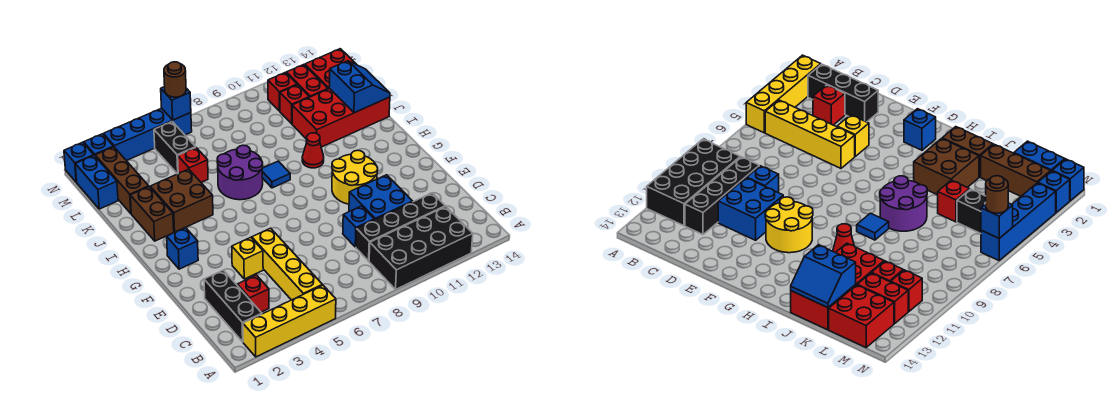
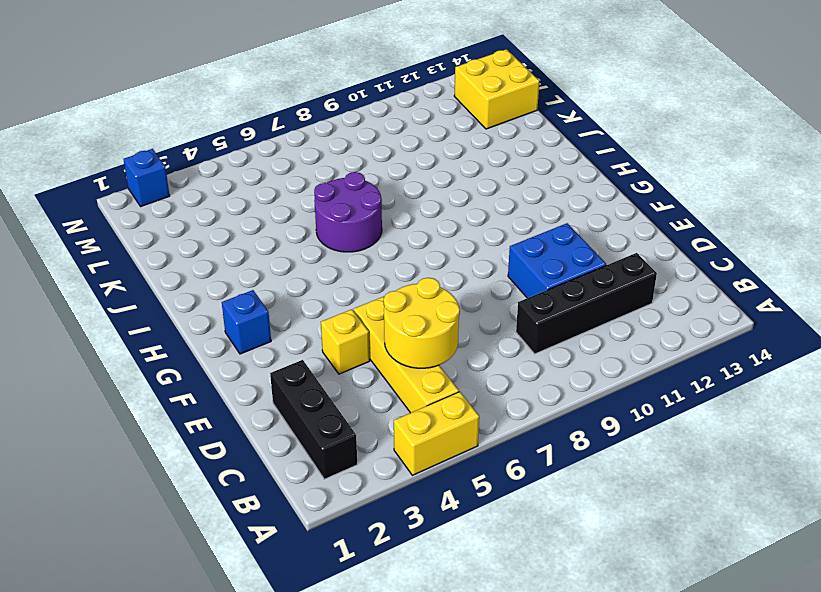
yellow brick A4:A5 level 1 -> yellow brick A2:A5 level 1
yellow round brick C5:D6 level 2 -> yellow round brick F10:G11 level 1
yellow brick L13:M14 level 1 -> red brick L13:M14 level 1
none -> black brick A9:B12 level 1
none -> red brick C3 level 1
none -> blue brick D9 level 1
none -> brown brick I2:J2 level 1

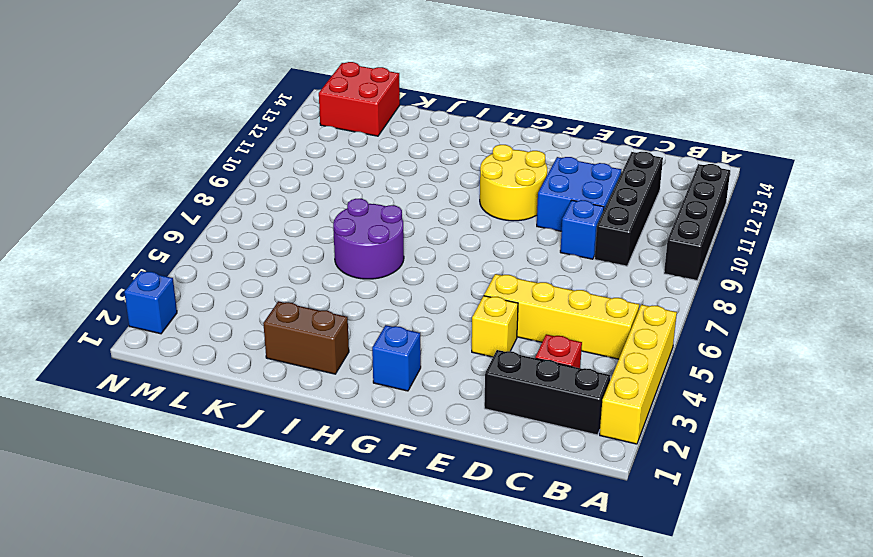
black brick A9:A12 level 1 -> black brick A9:B12 level 1
none -> brown brick I3:J4 level 1
none -> blue tile I8 level 1
none -> red cone I10 level 1
none -> red brick J11:K14 level 1

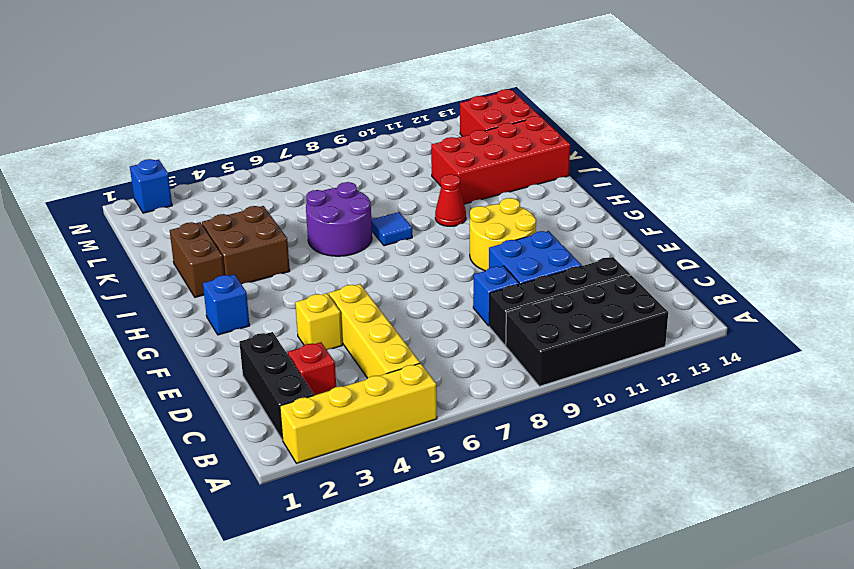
none -> brown brick K2:M2 level 1
none -> red brick K5 level 1
none -> blue brick L1:M1 level 1
none -> black brick L5:M5 level 1

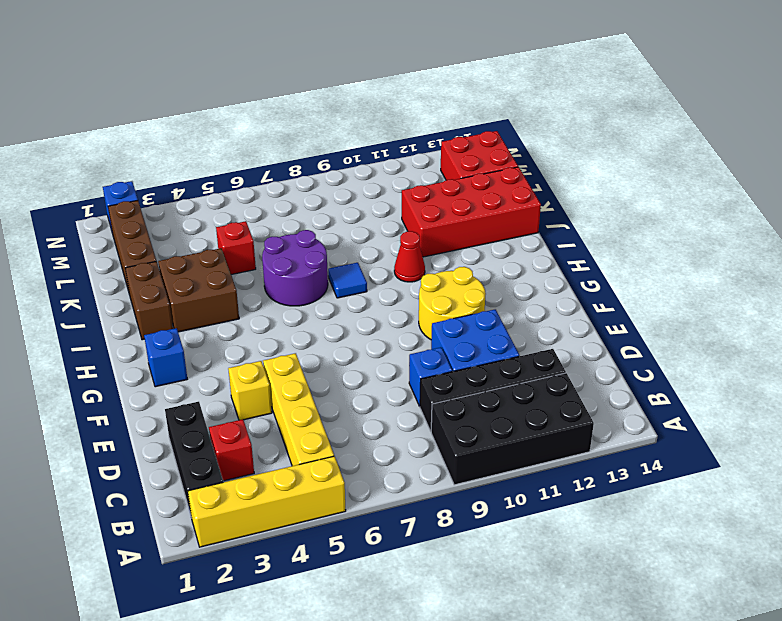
none -> blue brick L1:M1 level 1
none -> black brick L5:M5 level 1
none -> red brick L11 level 1
none -> red brick L12:M12 level 1

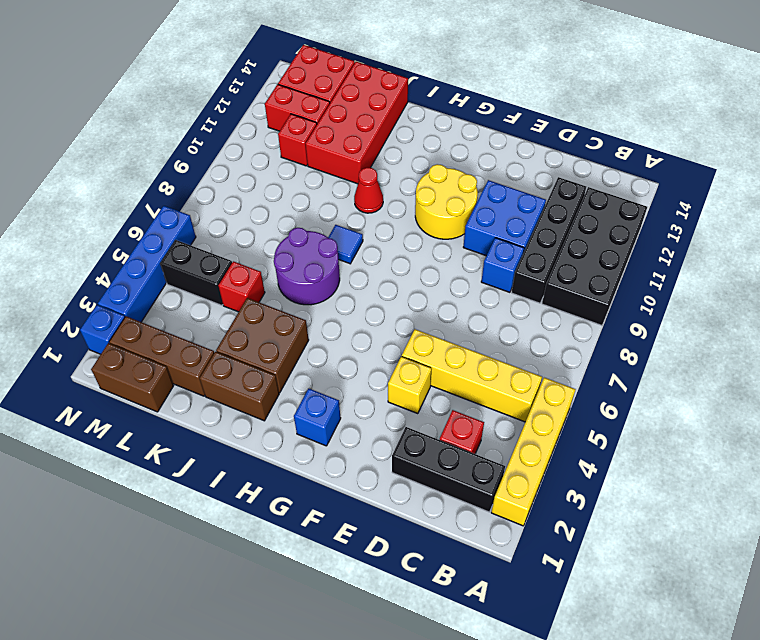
brown brick L1:M1 level 1 -> blue brick L1:M1 level 1
none -> red brick M11 level 1
none -> blue brick N1 level 1
none -> blue slope J13:K14 level 2 top 13
none -> blue brick N6 level 2

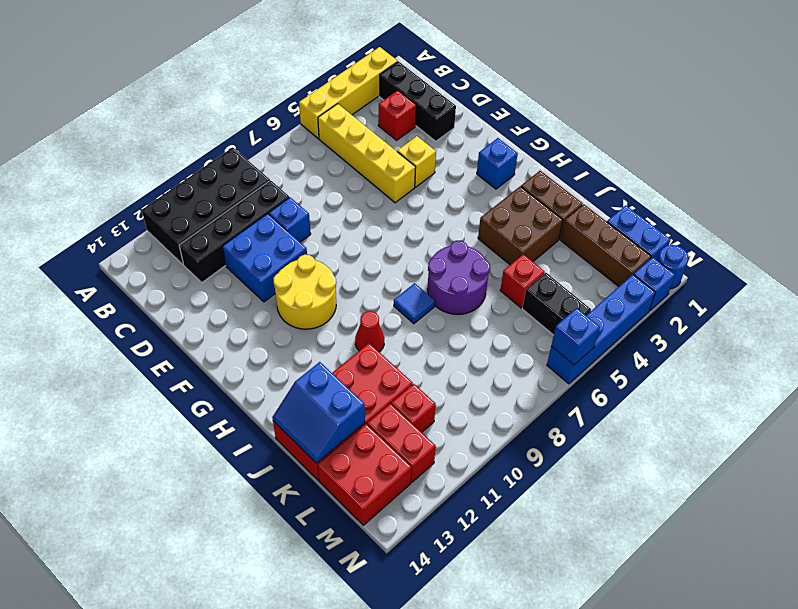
blue round brick N1 level 1 -> blue brick N1 level 1
none -> red brick M11 level 1
none -> brown round brick N6 level 3

